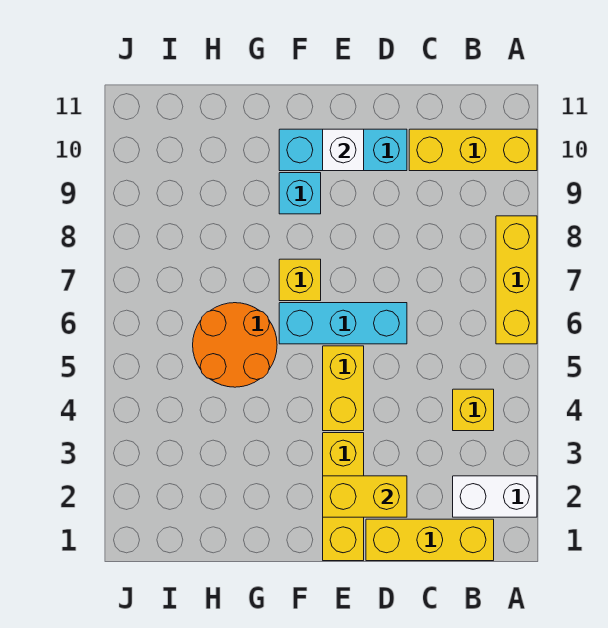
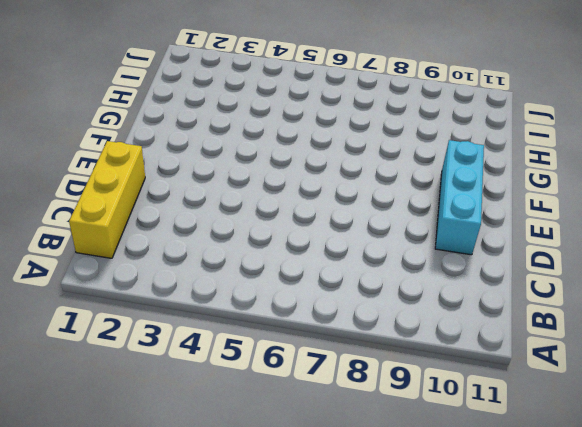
none -> white brick A2:B2 level 1
none -> yellow brick A6:A8 level 1
none -> yellow brick A10:C10 level 1

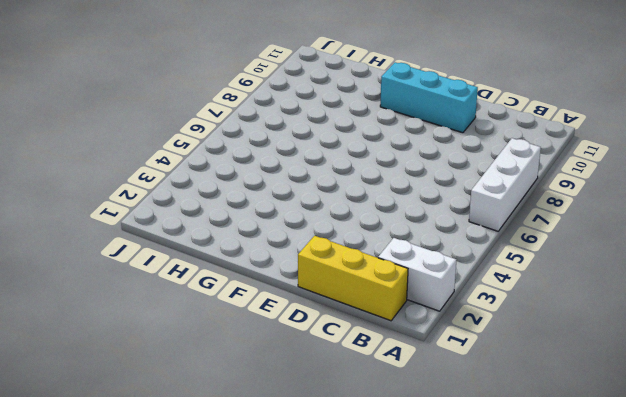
white brick A6:A8 level 1 -> yellow brick A6:A8 level 1
none -> yellow brick A10:C10 level 1
none -> yellow brick B4 level 1
none -> cyan brick D6:F6 level 1

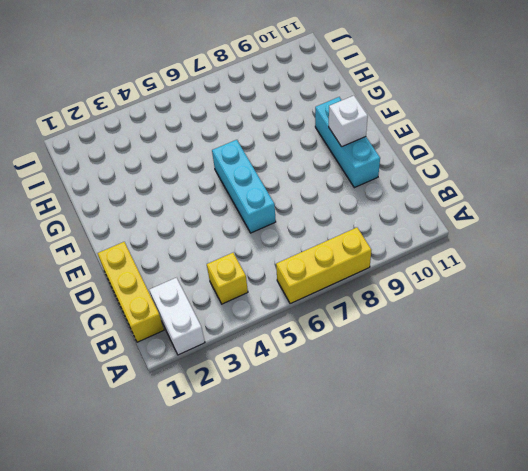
none -> yellow brick A10:C10 level 1
none -> yellow brick E1:E3 level 1
none -> yellow brick E4:E5 level 1

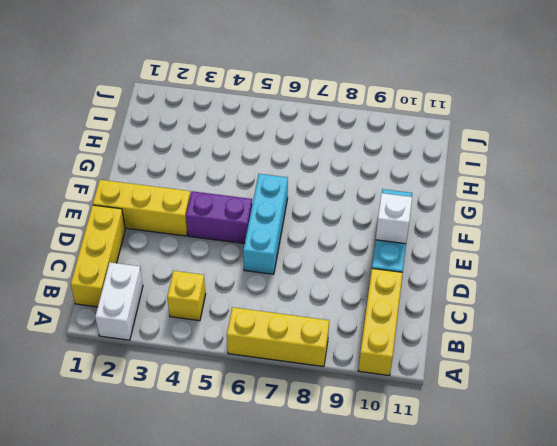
purple brick E4:E5 level 1 -> yellow brick E4:E5 level 1
none -> yellow brick F7 level 1
none -> cyan brick F9 level 1
none -> orange round brick G5:H6 level 1

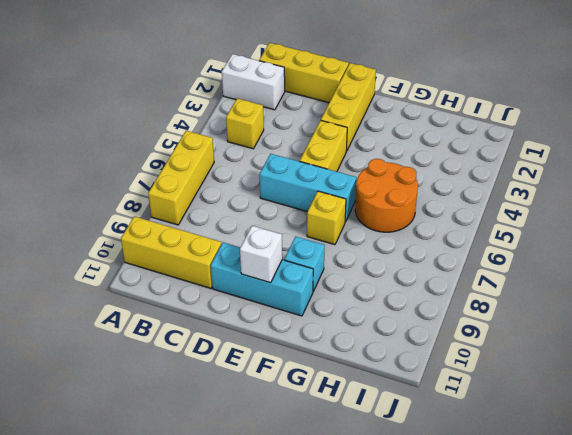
none -> yellow brick D2:E2 level 2

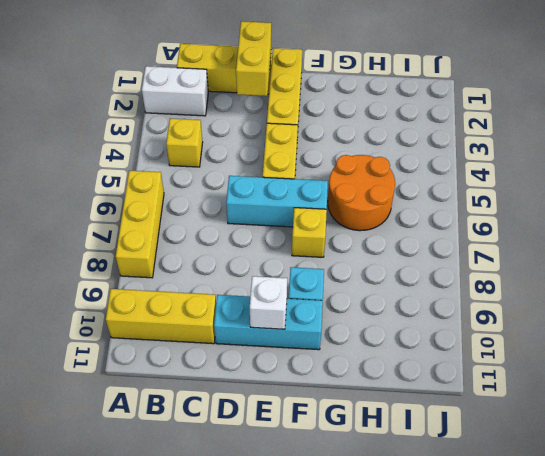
yellow brick D1:D2 level 2 -> yellow brick D2:E2 level 2

